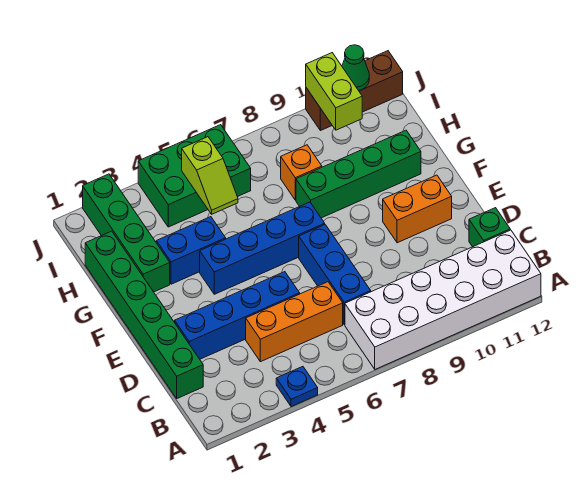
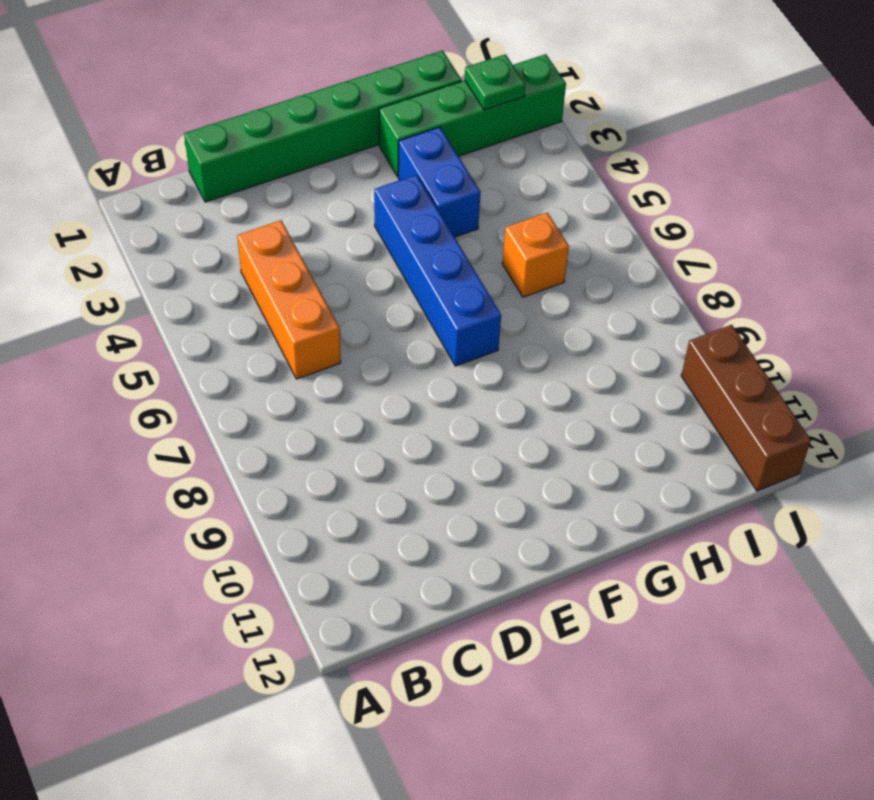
orange brick H6 level 1 -> orange brick H8 level 1
green plate I2 level 2 -> none
none -> blue plate A4 level 1
none -> white brick A7:B12 level 1
none -> blue brick C7:E7 level 1

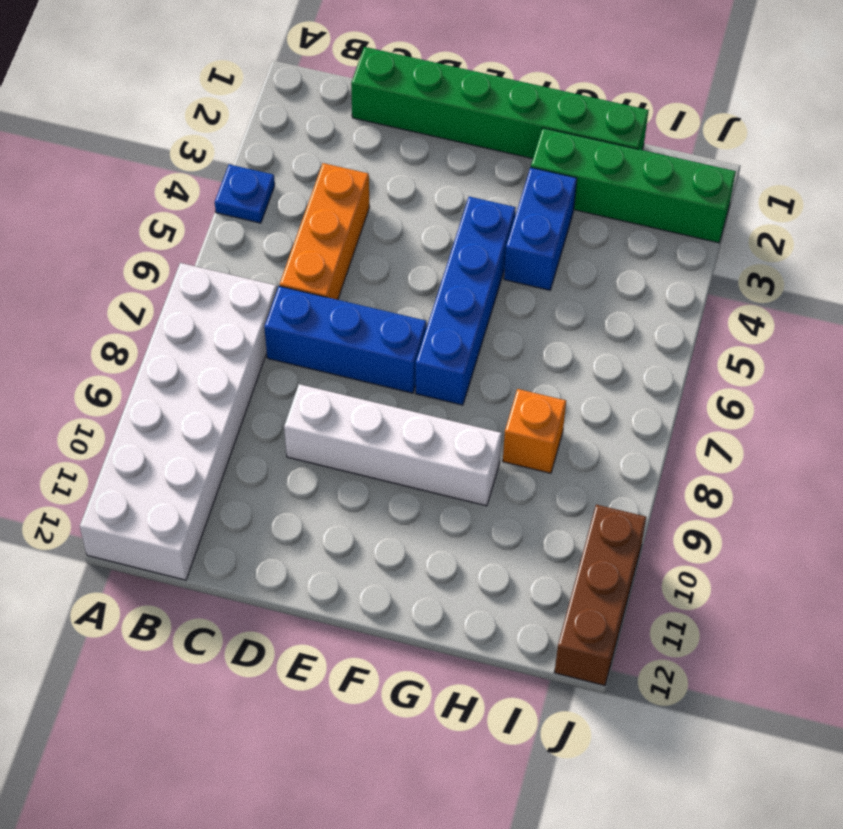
white brick D9:G9 level 1 -> green brick G8:G11 level 1
none -> green brick C12 level 1
none -> blue brick D2:D5 level 1
none -> orange brick E10:E11 level 1

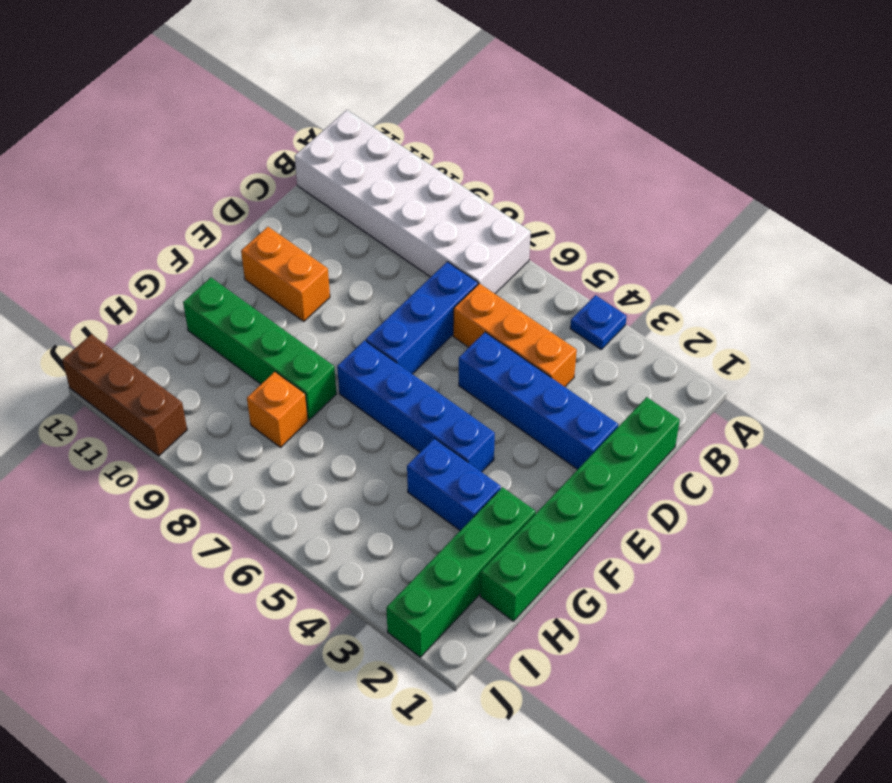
none -> green brick C12 level 1
none -> green brick I4:J6 level 1
none -> lime slope H5:I5 level 2 top I

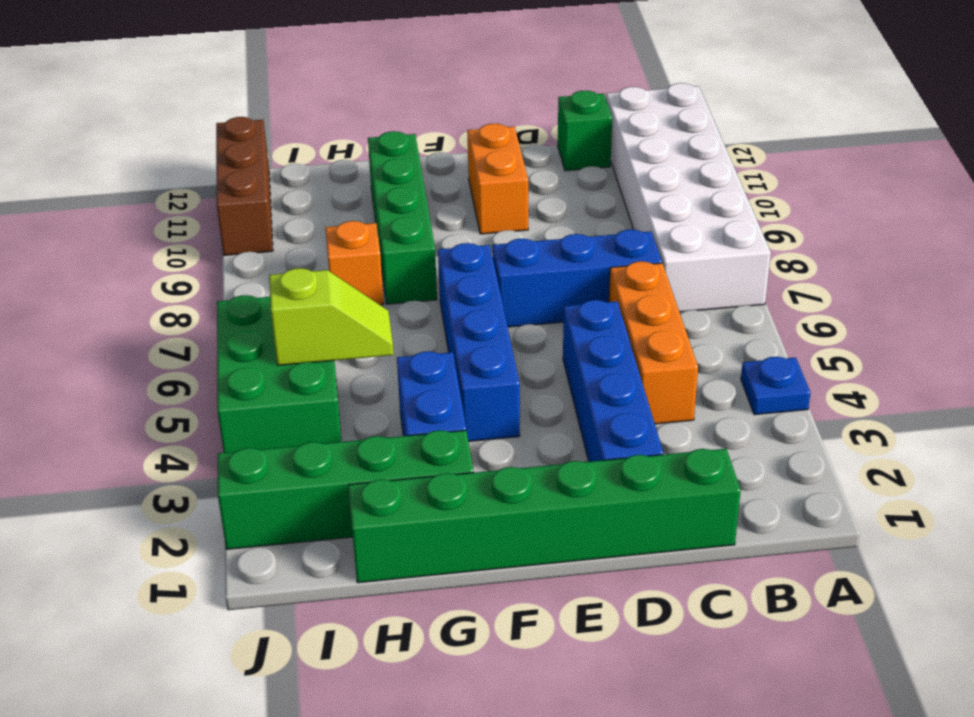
none -> lime brick I10:J10 level 2
none -> green cone J11 level 2

